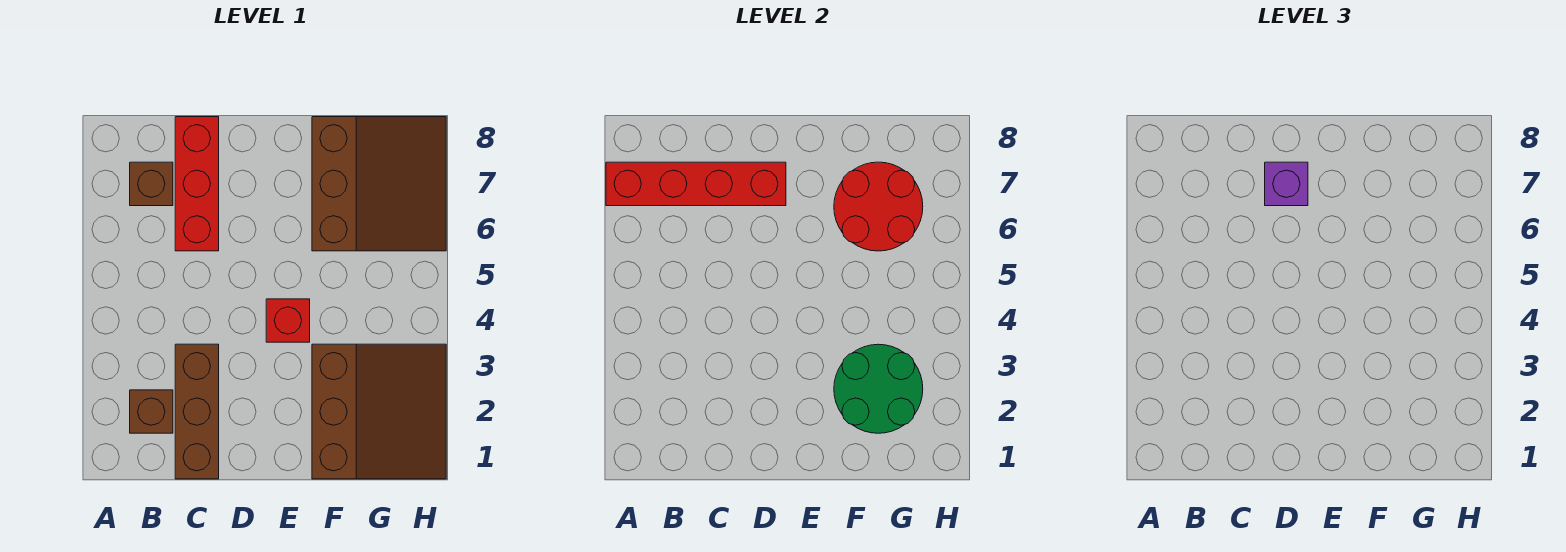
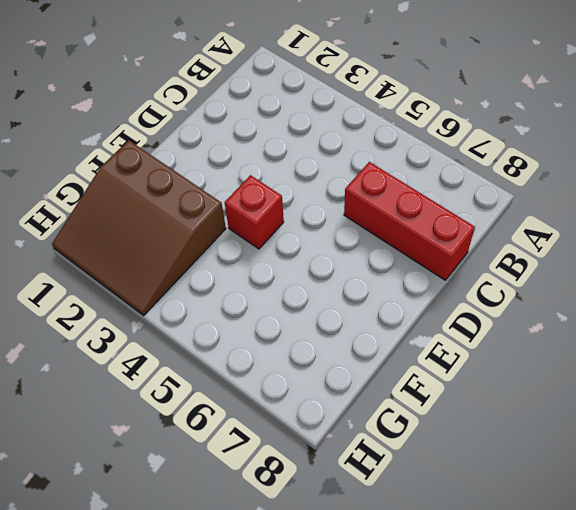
none -> brown brick B2 level 1
none -> brown brick B7 level 1

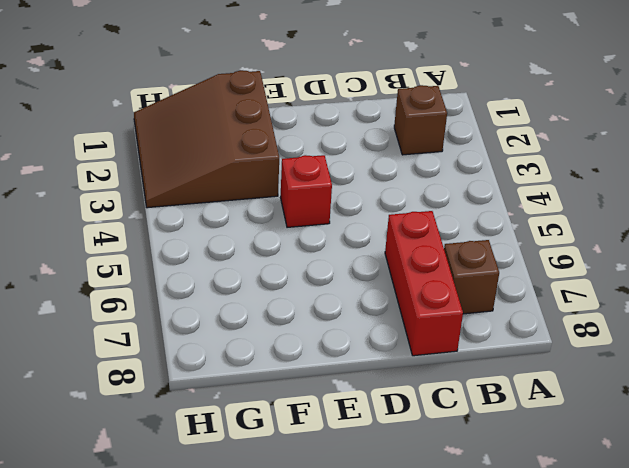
none -> brown brick C1:C3 level 1
none -> brown slope F6:H8 level 1 top F

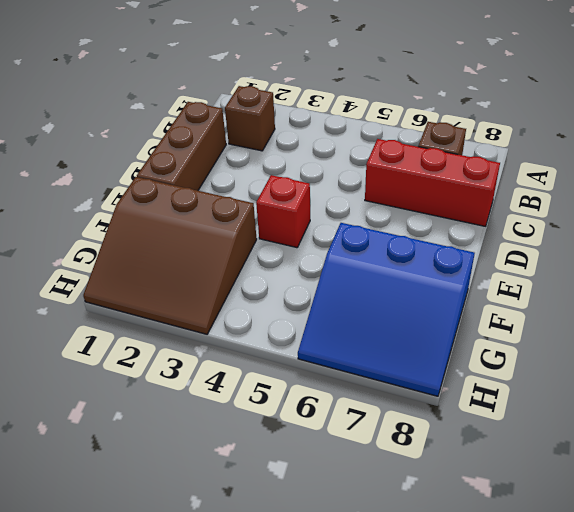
brown brick C1:E1 level 1 -> brown brick C1:C3 level 1
blue slope F6:H8 level 1 top F -> brown slope F6:H8 level 1 top F
none -> red brick A7:D7 level 2
none -> green round brick F2:G3 level 2

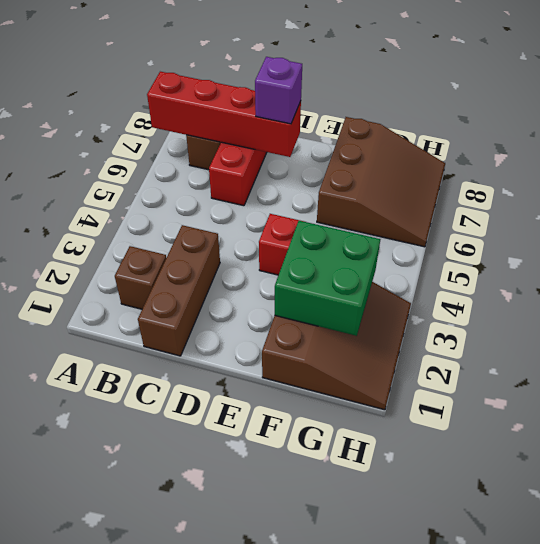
green brick F2:G3 level 2 -> green round brick F2:G3 level 2
none -> red round brick F6:G7 level 2

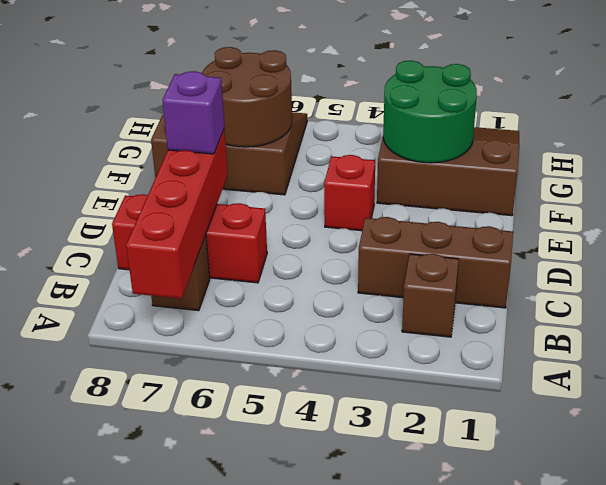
brown round brick F6:G7 level 2 -> red round brick F6:G7 level 2

